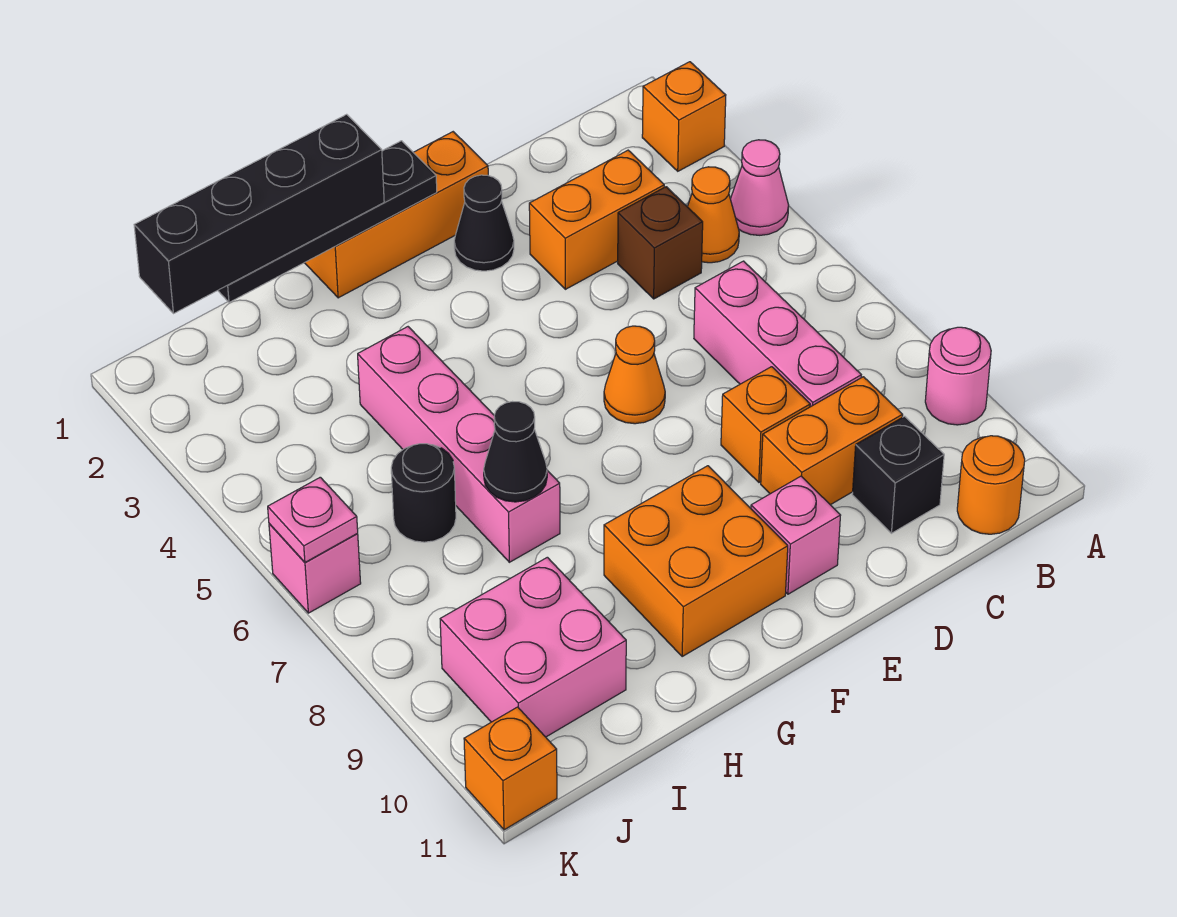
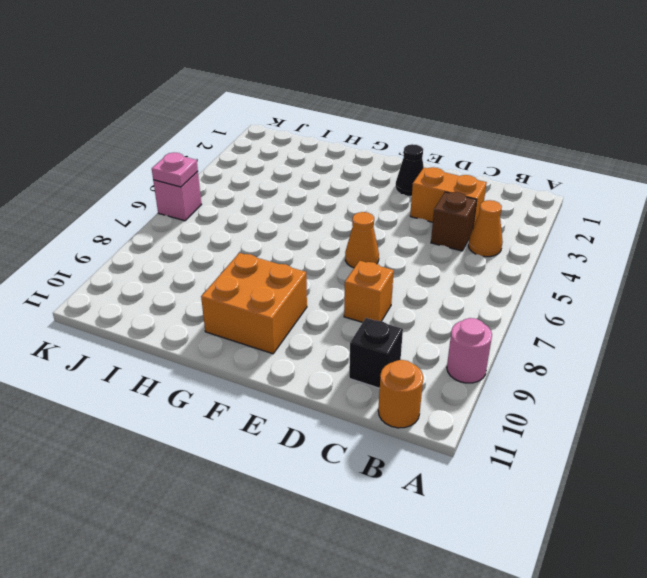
none -> orange brick A2 level 1
none -> pink cone A4 level 1
none -> pink brick C6:C8 level 1

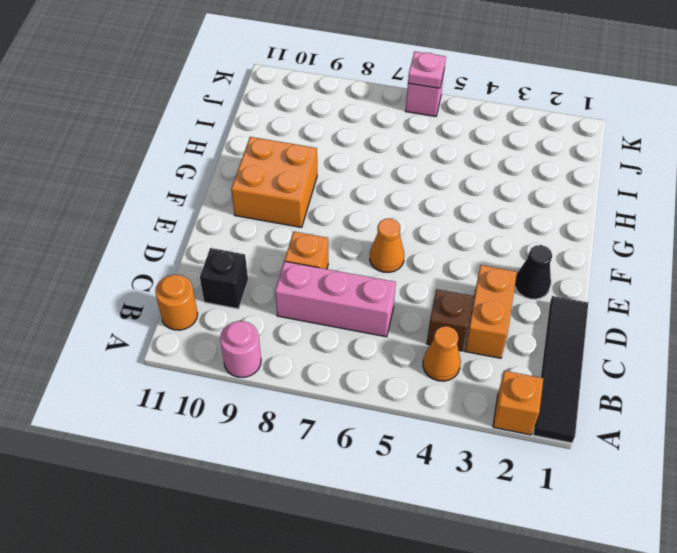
black tile A1:D1 level 1 -> none
none -> pink cone A4 level 1
none -> orange brick C9:D9 level 1
none -> orange brick E1:G1 level 1

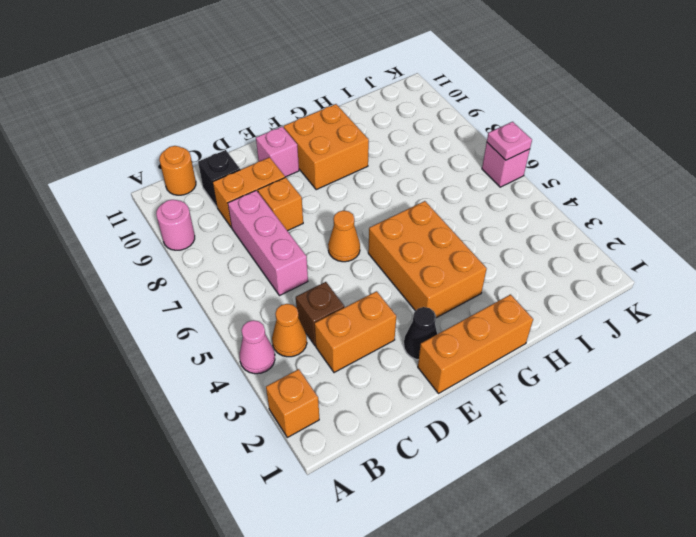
orange brick F3:G5 level 1 -> none
none -> pink brick H4:H7 level 1
none -> black round brick I6 level 1
none -> pink brick I9:J10 level 1

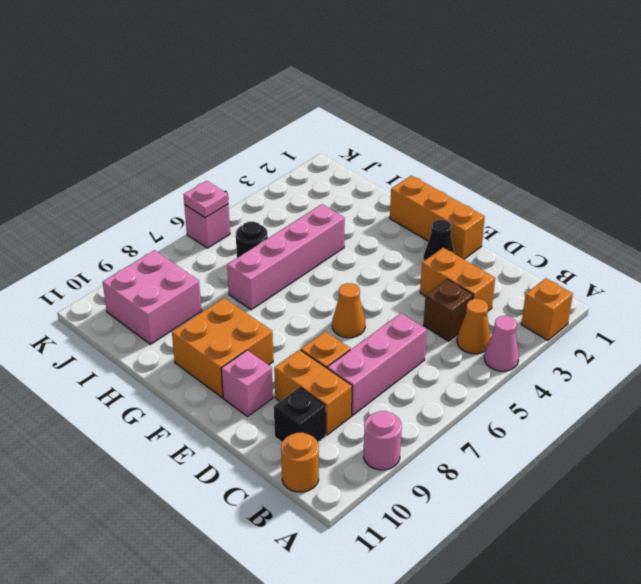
none -> orange brick K11 level 1
none -> black plate F1:I1 level 2
none -> black cone H7 level 2

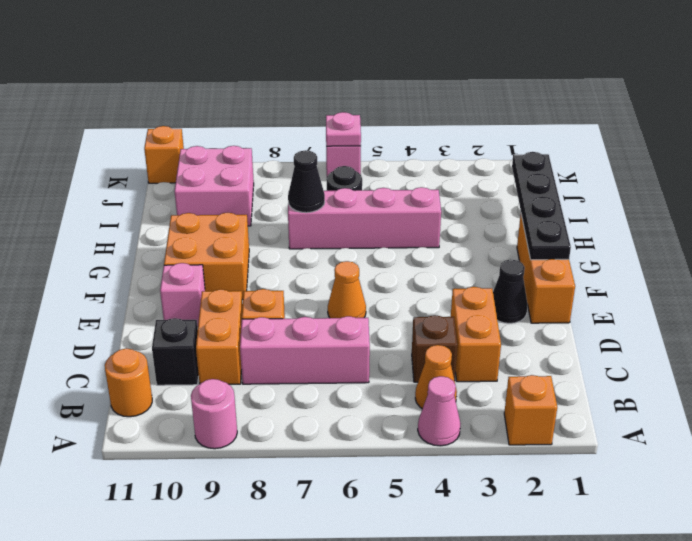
none -> black brick G1:J1 level 3

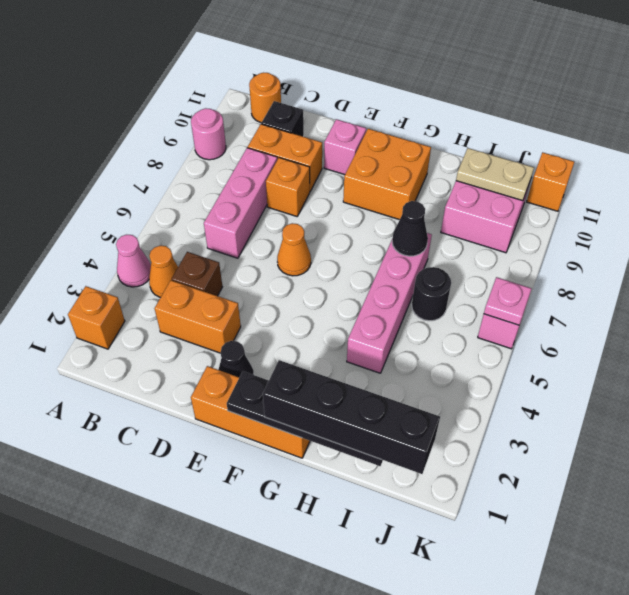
tan plate I10:J10 level 2 -> none

